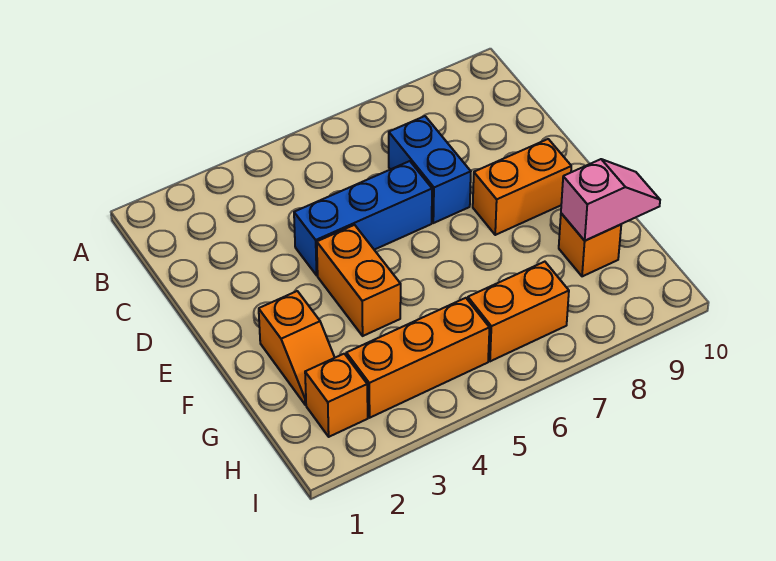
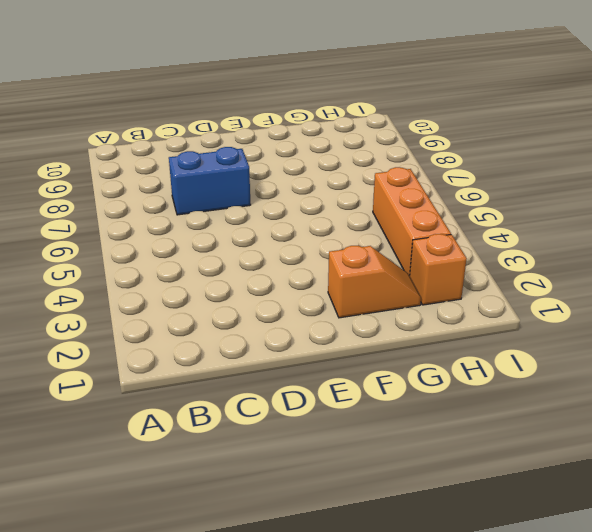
none -> blue brick D4:D6 level 1
none -> orange brick E4:F4 level 1

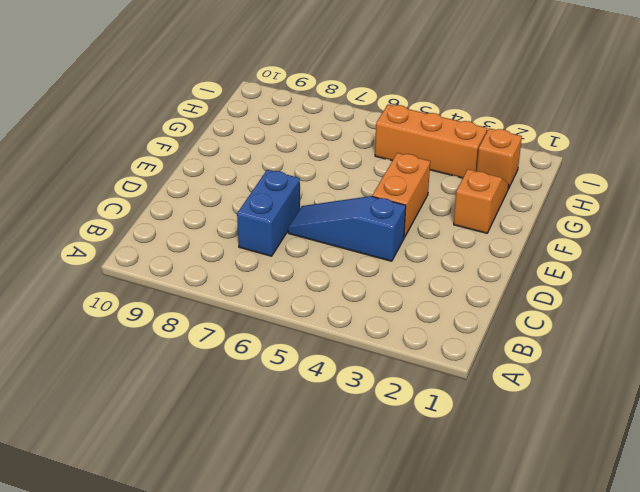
blue slope D4:D6 level 1 top 4 -> blue brick D4:D6 level 1
none -> orange brick E8:E9 level 1
none -> orange brick G9 level 1

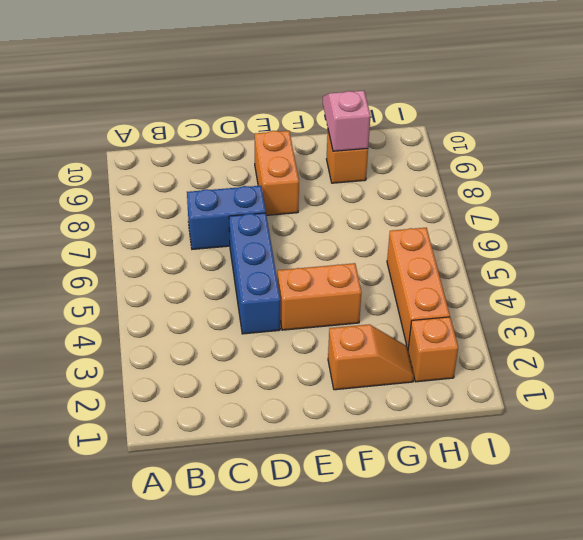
none -> orange brick H6:H7 level 1

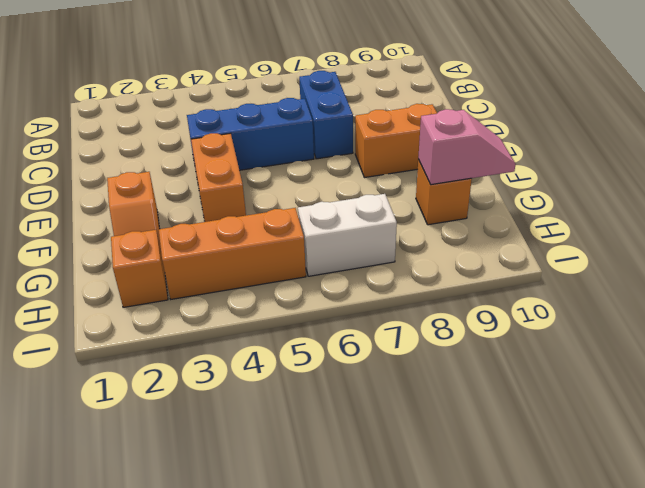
white brick H6:H7 level 1 -> orange brick H6:H7 level 1

